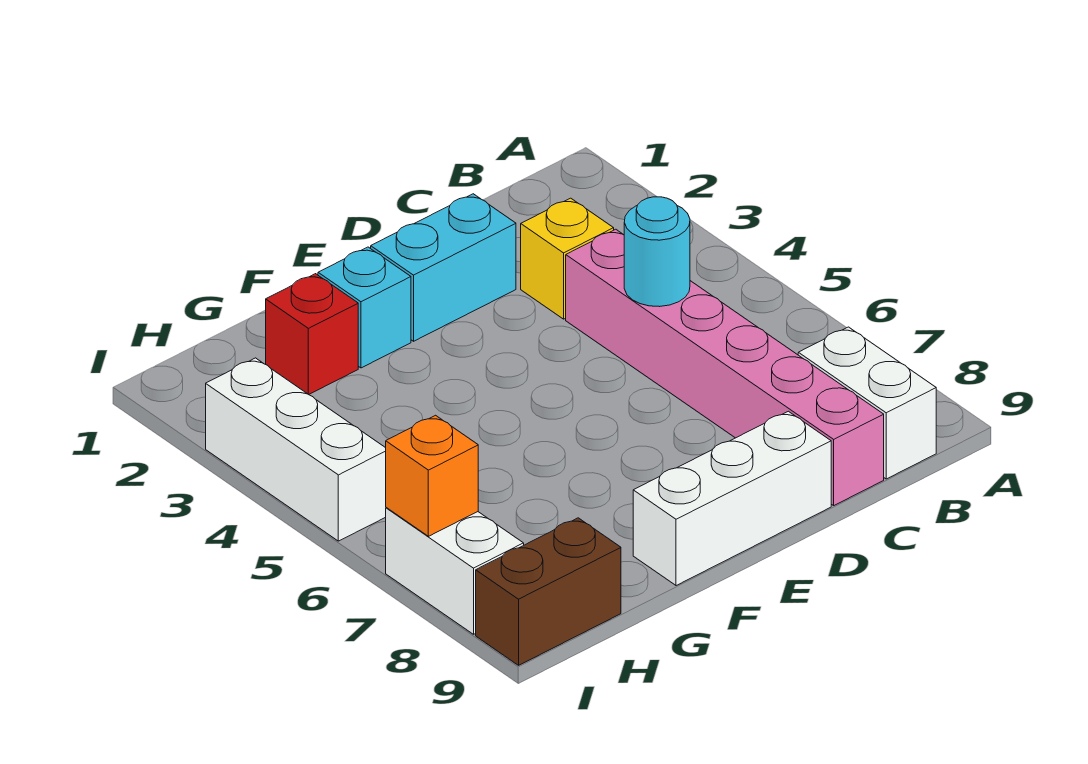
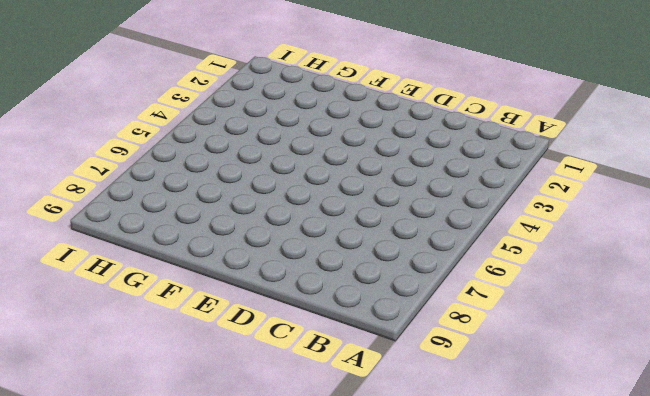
none -> white brick B8:B9 level 1
none -> yellow brick C3 level 1
none -> pink brick C4:C9 level 1

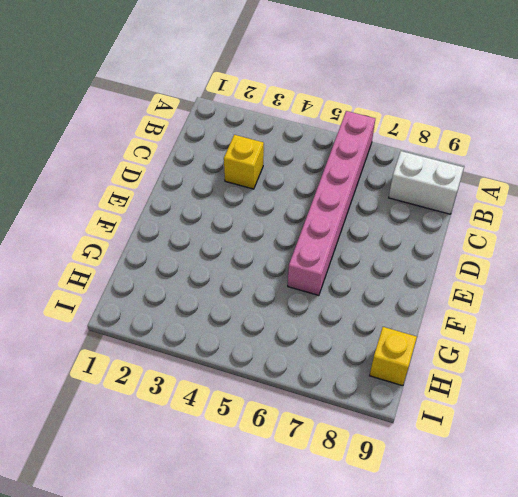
pink brick A6:F6 level 1 -> pink brick C4:C9 level 1
yellow brick H9 level 1 -> brown brick H9:I9 level 1
none -> cyan brick D2:E2 level 1
none -> white brick D9:F9 level 1
none -> cyan brick F2 level 1

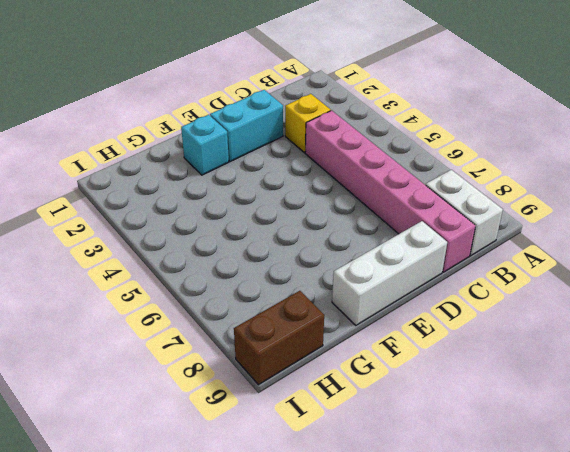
none -> red brick G2 level 1
none -> white brick I3:I5 level 1
none -> white brick I7:I8 level 1

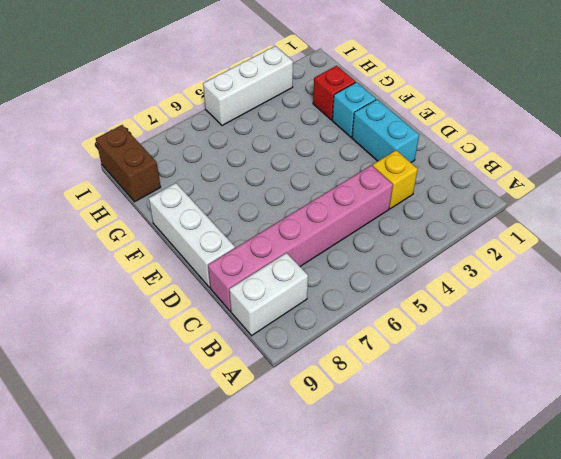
none -> white brick I7:I8 level 1
none -> cyan round brick C5 level 2
none -> orange brick I7 level 2

